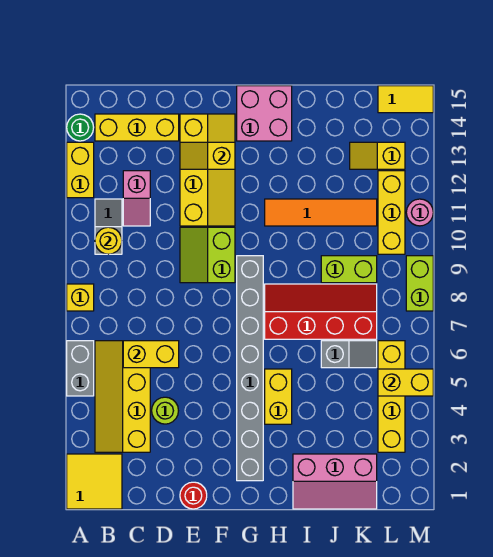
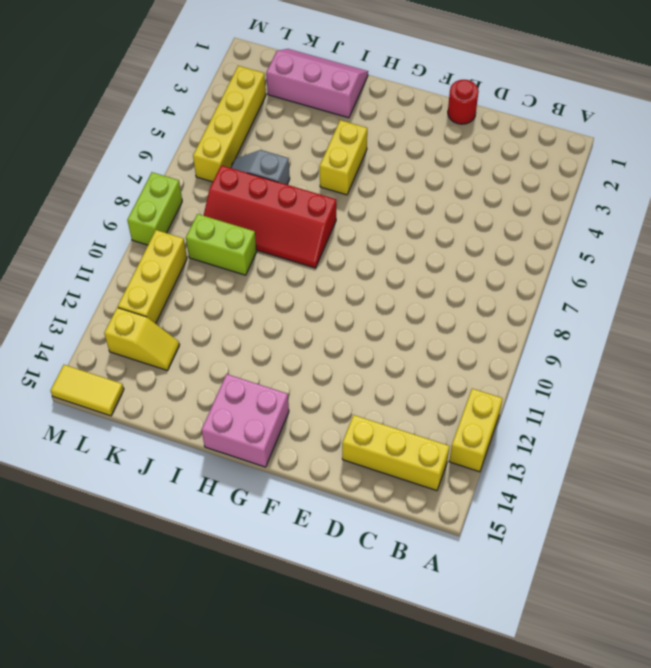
none -> yellow tile A1:B2 level 1
none -> grey brick A5:A6 level 1
none -> yellow brick A8 level 1
none -> green round brick A14 level 1

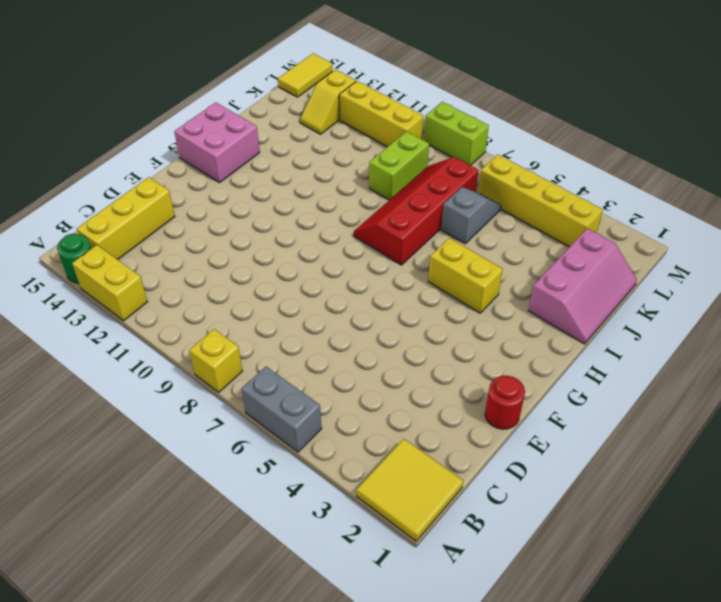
none -> yellow slope B3:C6 level 1 top C
none -> grey slope B10:B11 level 1 top 10
none -> pink slope C11:C12 level 1 top 12
none -> lime round brick D4 level 1

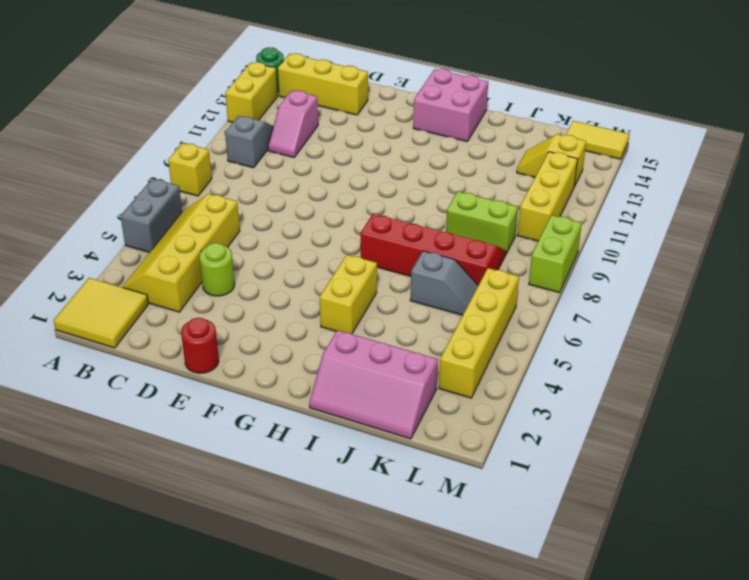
none -> lime slope E9:F10 level 1 top F
none -> yellow slope E11:F14 level 1 top E
none -> grey brick G2:G9 level 1
none -> orange tile H11:K11 level 1

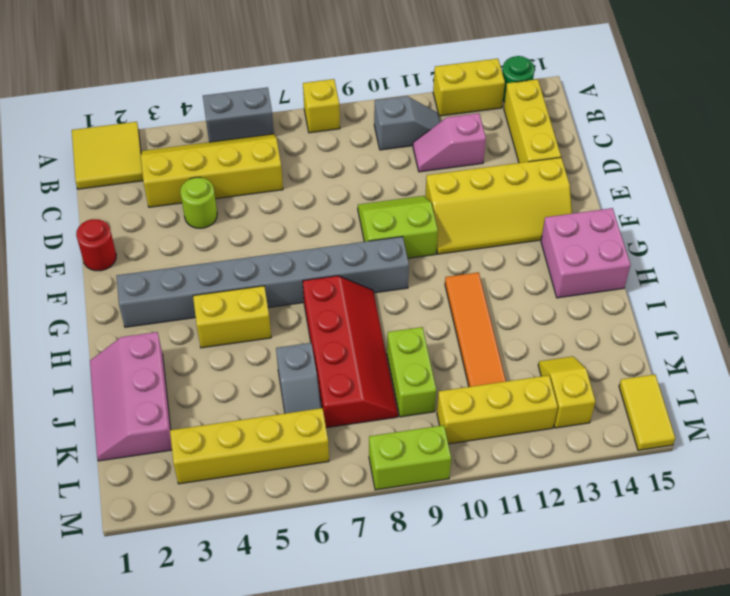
none -> pink round brick M11 level 1
none -> yellow round brick B10 level 2
none -> yellow brick C6:D6 level 2
none -> yellow slope E13:F13 level 2 top F

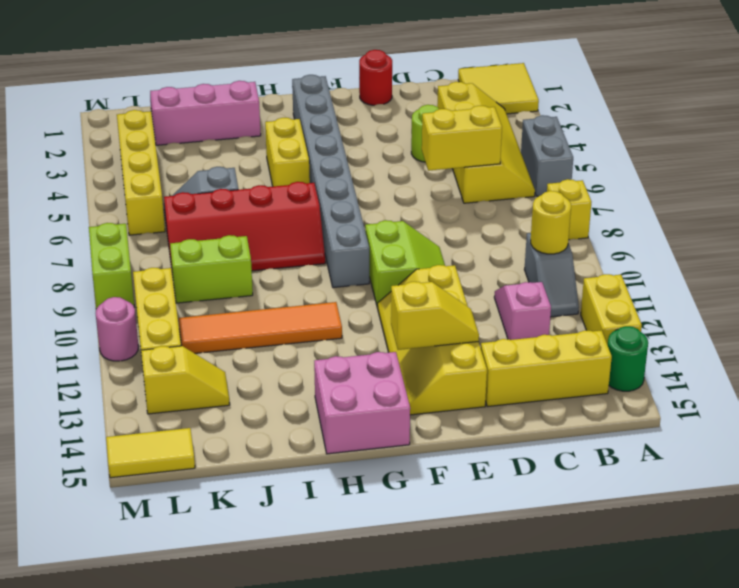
none -> yellow brick L5:M5 level 2

